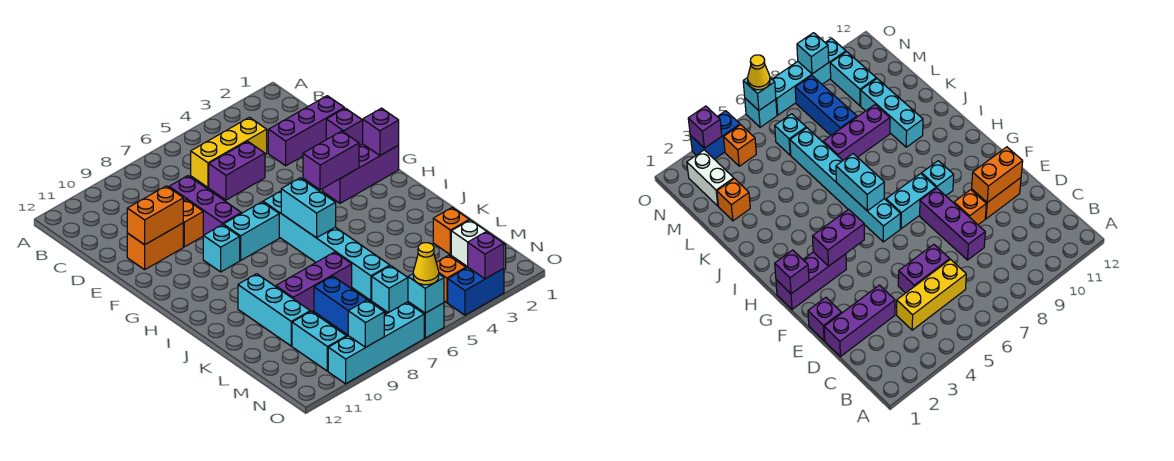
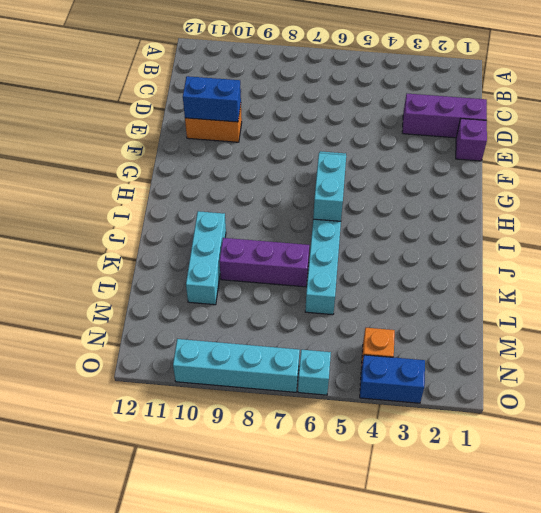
blue brick E10:E11 level 2 -> orange brick E10:E11 level 2
none -> yellow brick C4:C6 level 1
none -> purple brick D5:D6 level 1
none -> purple brick D8:F8 level 1
none -> orange brick E9 level 1

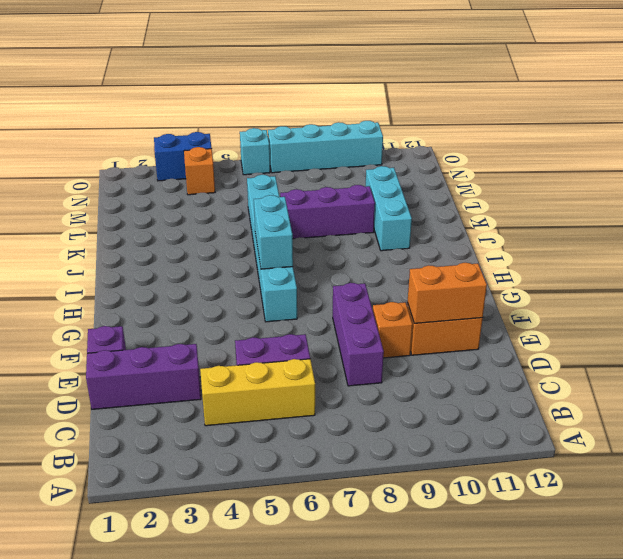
none -> purple brick G1:G3 level 1
none -> cyan brick G7:G8 level 1
none -> cyan brick G9 level 1
none -> orange brick L2 level 1

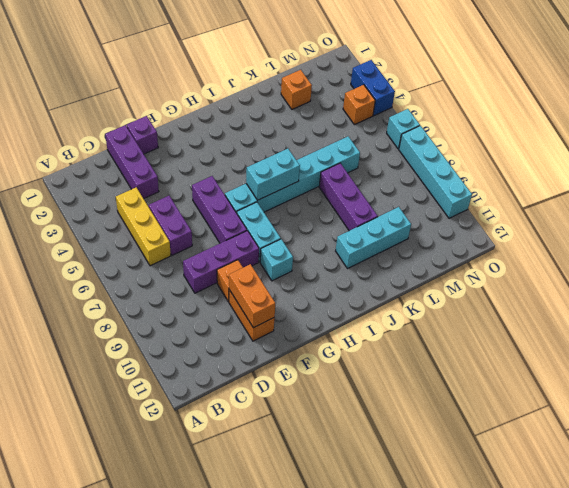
purple brick F5:F7 level 1 -> purple brick G1:G3 level 1
none -> blue brick L8:N8 level 1
none -> white brick M2:N2 level 1
none -> cyan brick M6 level 1
none -> cyan brick M10:N10 level 1

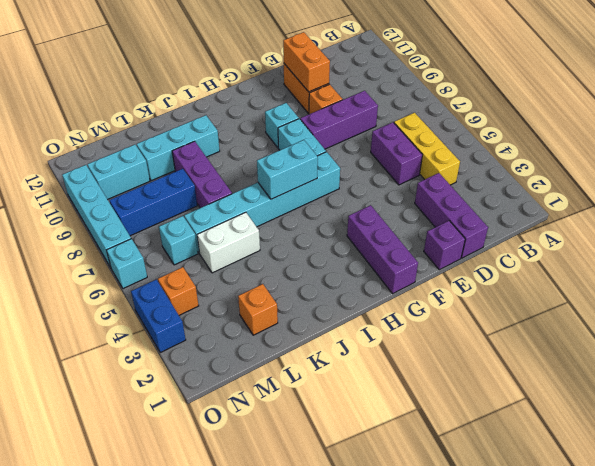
white brick K5:L5 level 1 -> white brick M2:N2 level 1
none -> purple brick G1 level 2
none -> purple brick G3:G4 level 2
none -> purple brick O3 level 2
none -> cyan brick O6 level 2

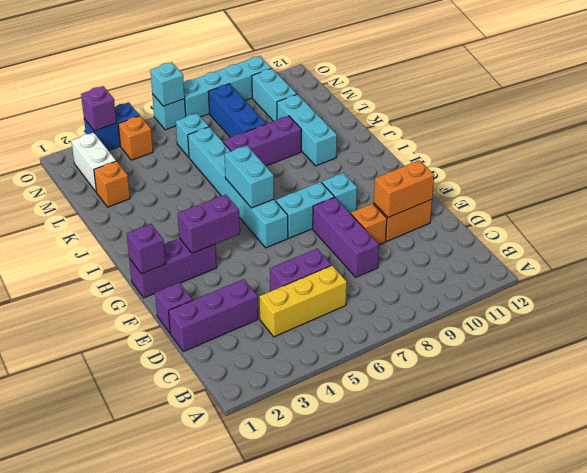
none -> cyan brick O9 level 2
none -> yellow cone O6 level 3

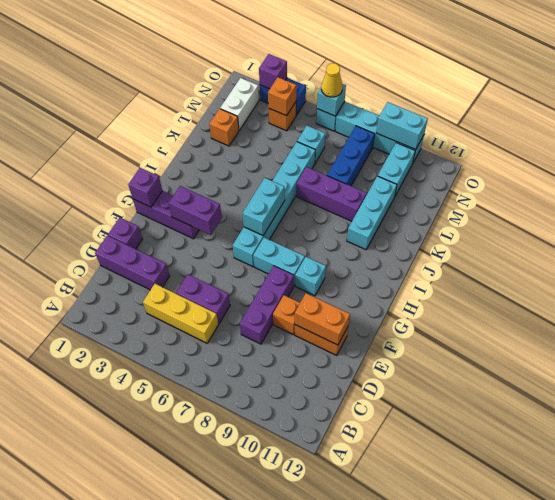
orange brick N4 level 2 -> none
cyan brick O9:O10 level 2 -> cyan brick O9 level 2

